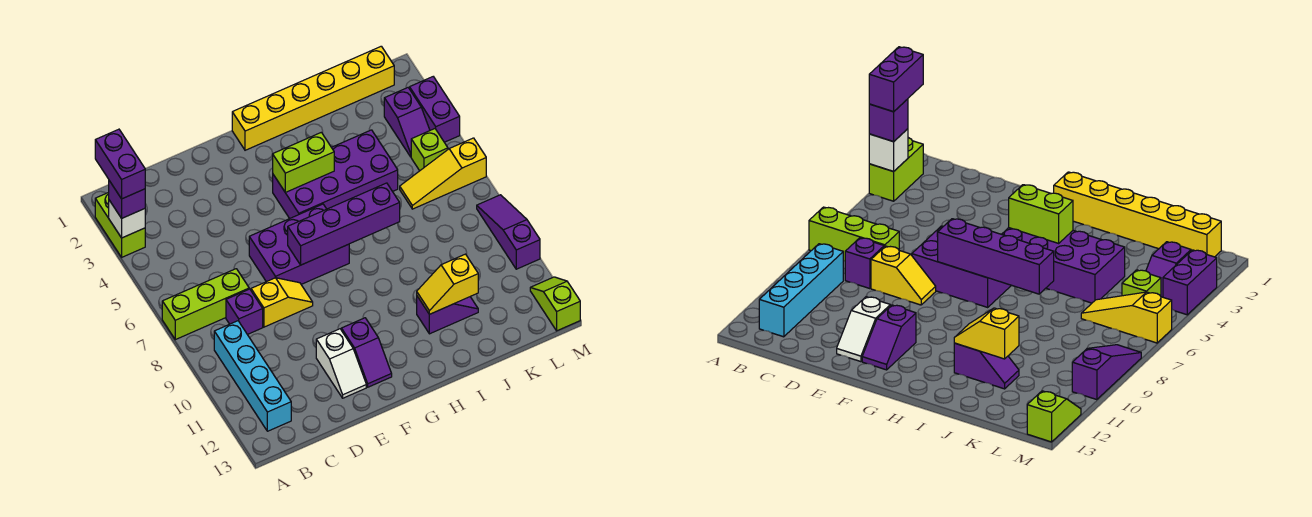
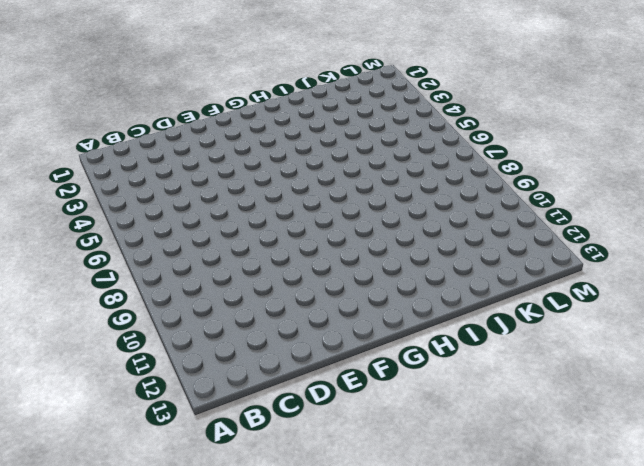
none -> lime brick A2:A3 level 1
none -> lime brick A7:C7 level 1
none -> cyan brick B9:B12 level 1

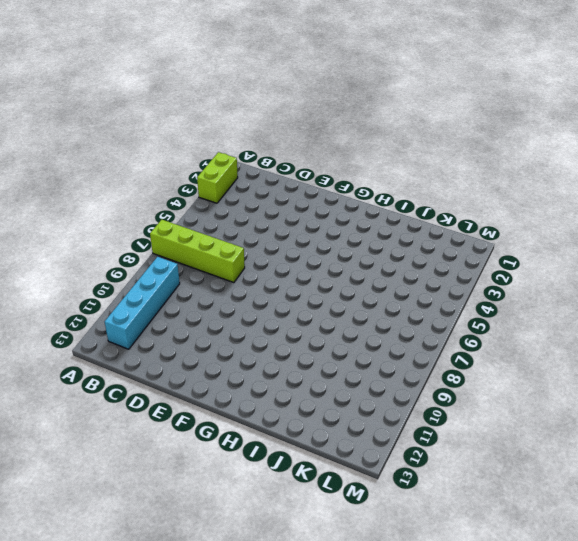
lime brick A7:D7 level 1 -> lime brick A7:C7 level 1
none -> purple brick C8 level 1
none -> yellow slope D8:E8 level 1 top D
none -> purple brick E6:G7 level 1

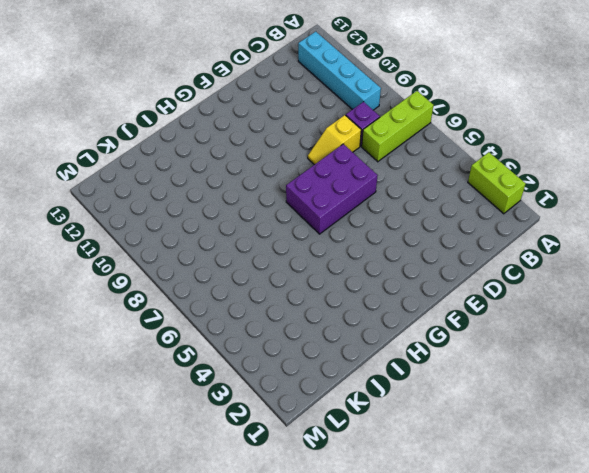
none -> white slope E11:E12 level 1 top 11
none -> purple slope F11:F12 level 1 top 11
none -> yellow brick G1:L1 level 1

